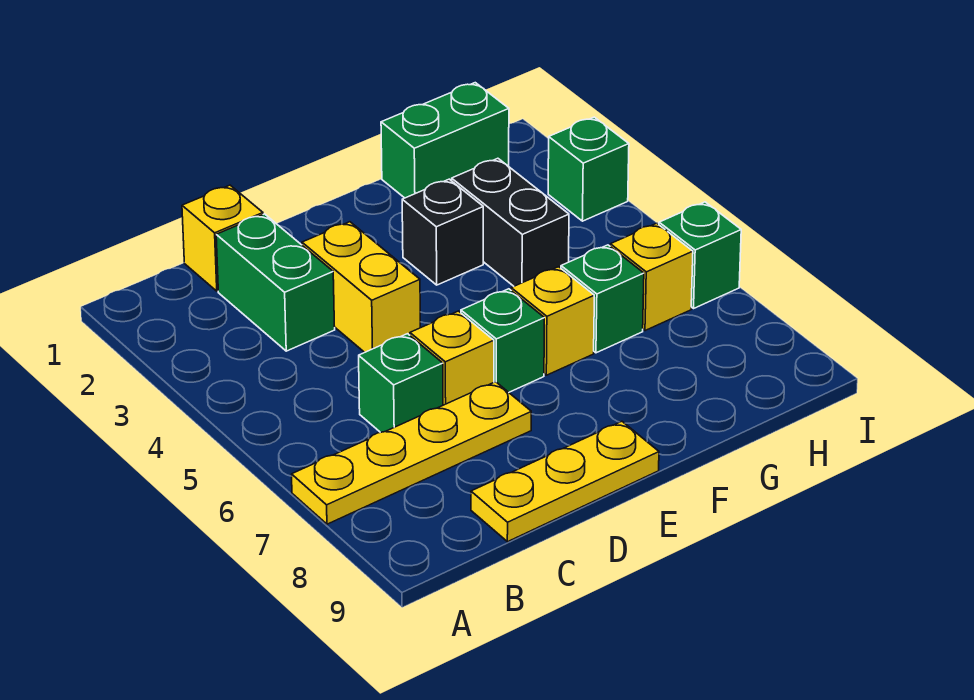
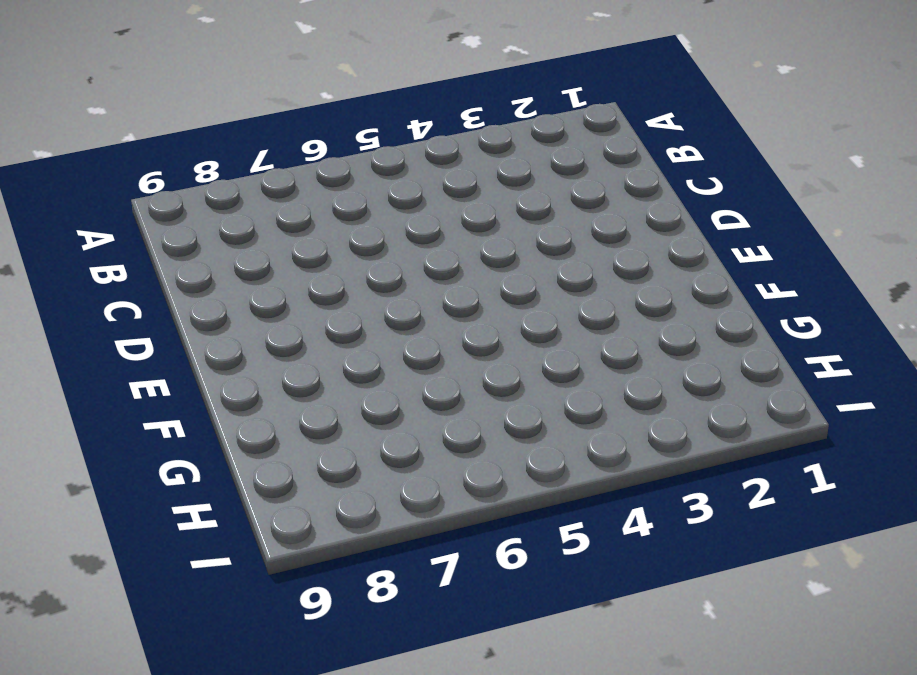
none -> yellow plate A7:D7 level 1
none -> yellow brick C1 level 1
none -> green brick C2:C3 level 1

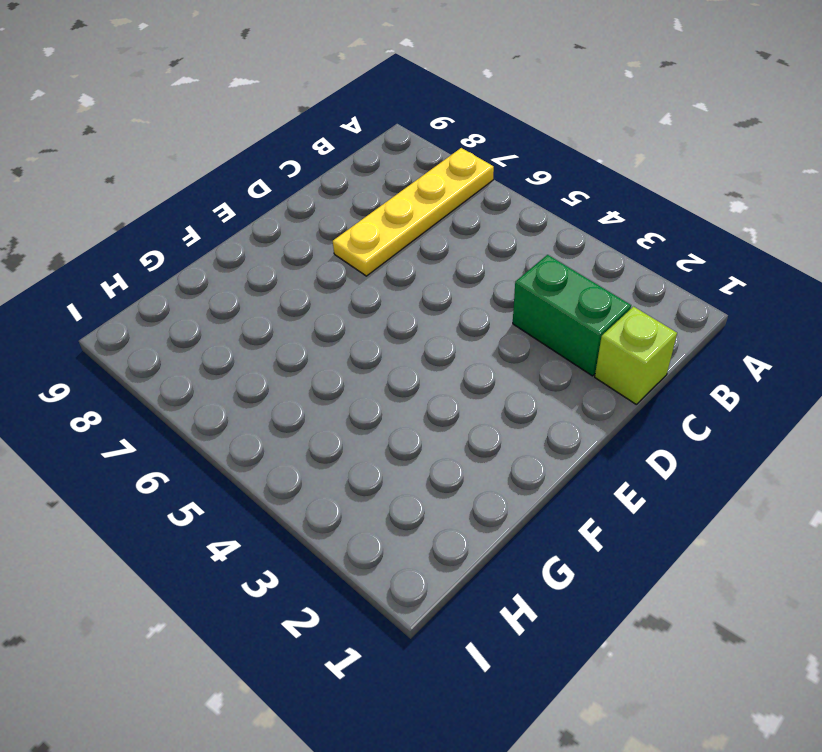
lime brick C1 level 1 -> yellow brick C1 level 1
none -> green brick C6 level 1
none -> yellow plate C9:E9 level 1
none -> yellow brick D3:D4 level 1

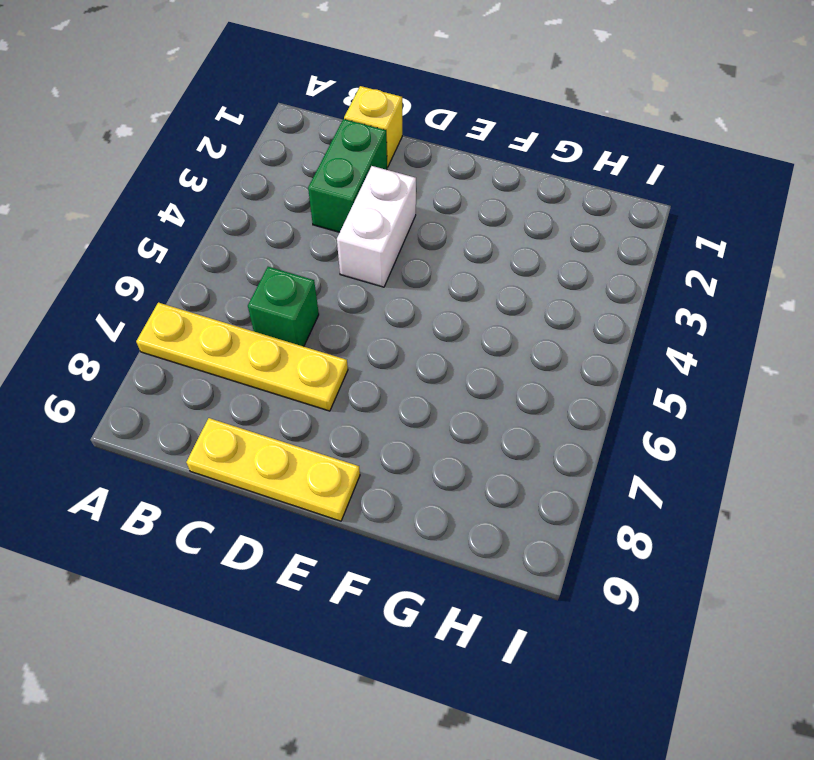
white brick D3:D4 level 1 -> yellow brick D3:D4 level 1
none -> yellow brick D6 level 1
none -> green brick E6 level 1
none -> black brick F3 level 1

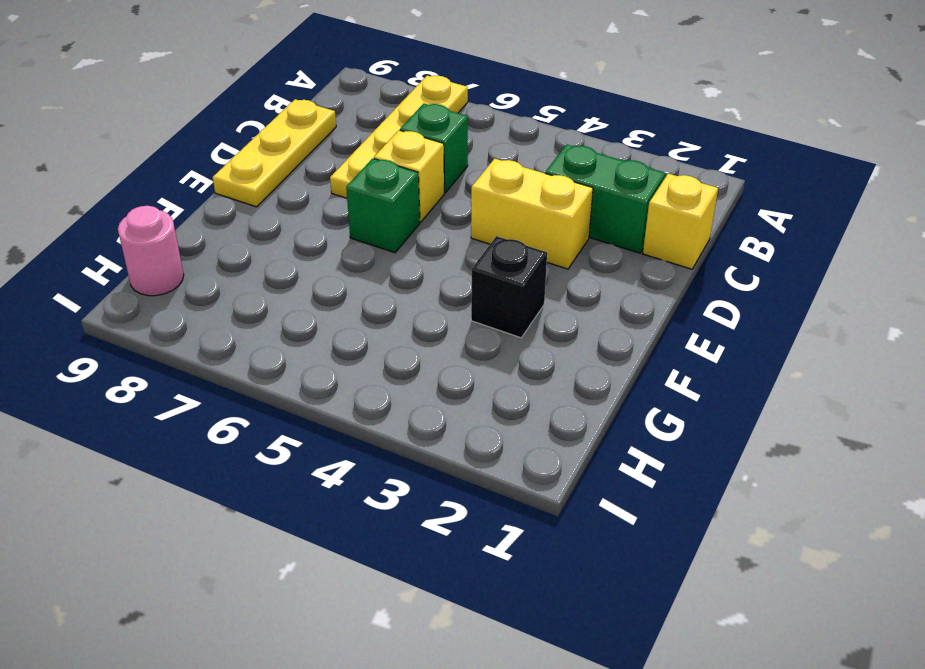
pink round brick H9 level 1 -> none
none -> yellow brick F6 level 1
none -> green brick G1:H1 level 1
none -> black brick G3:G4 level 1

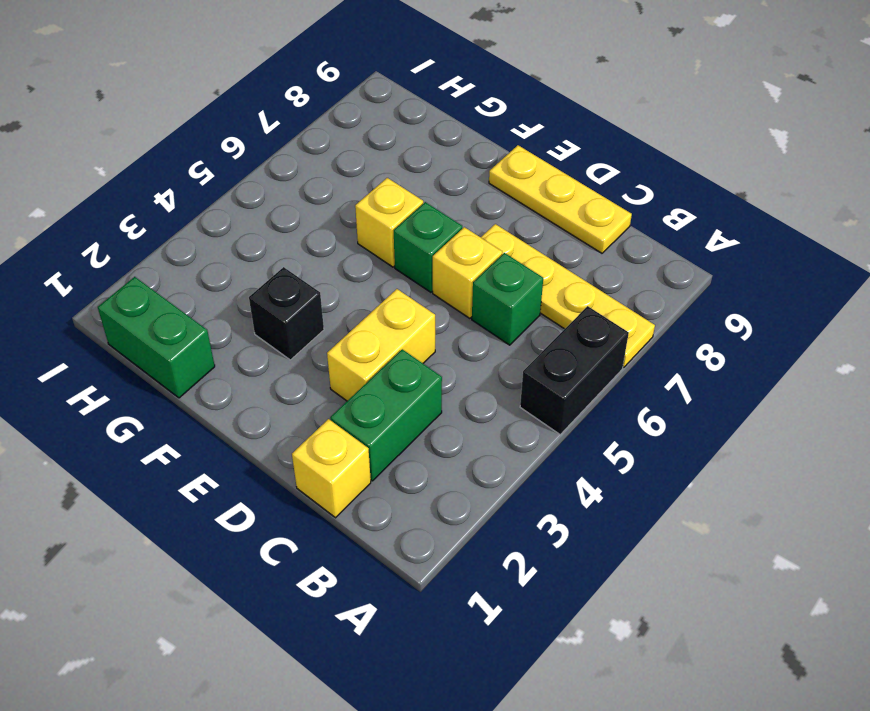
black brick A5:A6 level 1 -> black brick G3:G4 level 1
none -> green brick G6 level 1
none -> yellow brick H6 level 1
none -> green brick I3 level 1

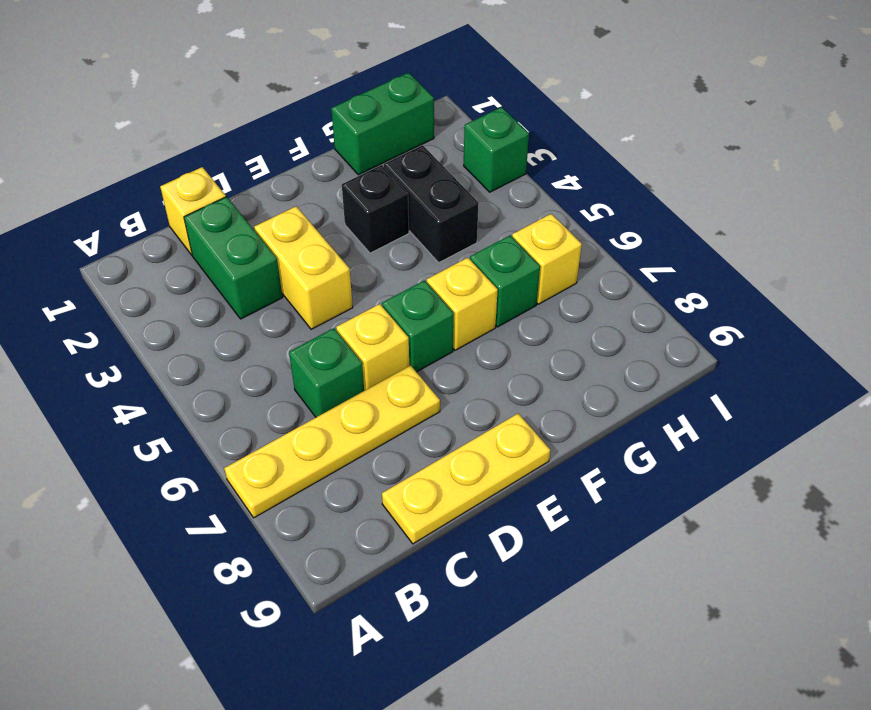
none -> green brick I6 level 1

